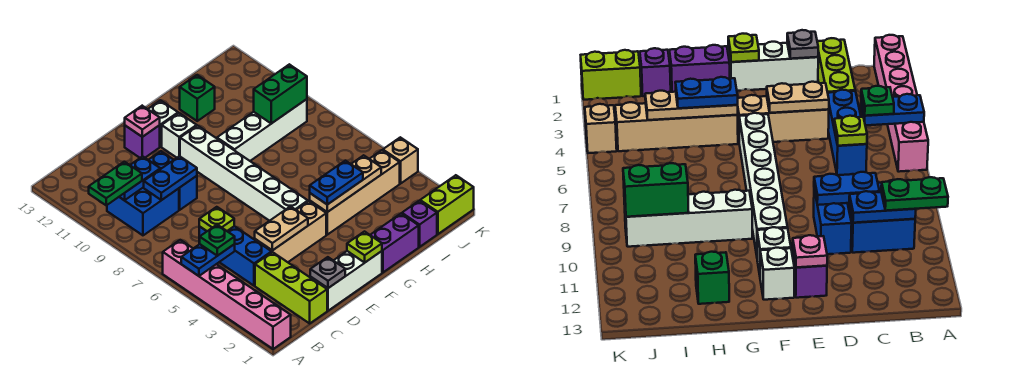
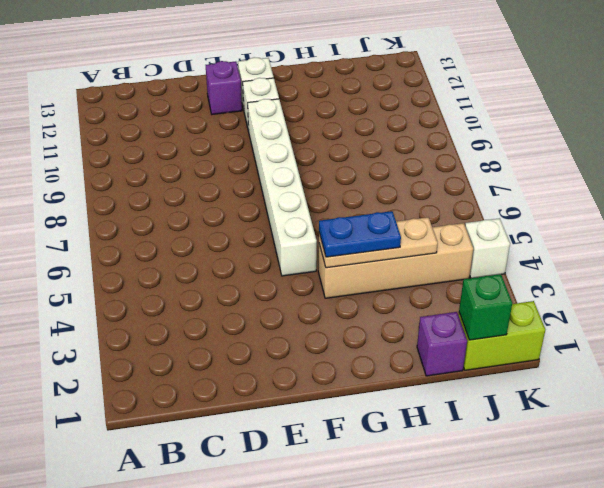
green brick J1 level 2 -> green brick H12 level 1
white brick K4 level 1 -> tan brick K4 level 1
none -> pink brick A1:A6 level 1
none -> blue brick B9:C10 level 1
none -> lime brick C1:C3 level 1
none -> blue brick C4:C6 level 1

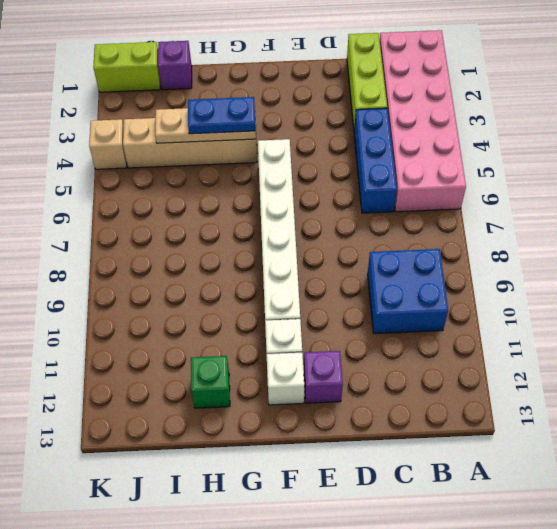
pink brick A1:B6 level 1 -> pink brick A1:A6 level 1
none -> white brick D1:F1 level 1
none -> tan brick D4:F4 level 1
none -> blue brick D9:D10 level 1
none -> purple brick G1:H1 level 1

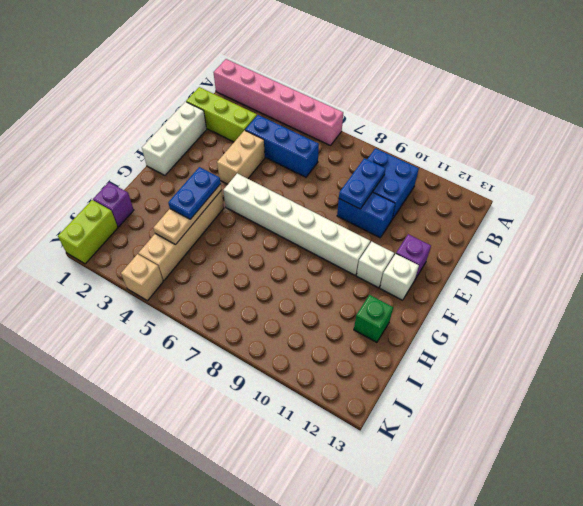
tan brick D4:E4 level 1 -> tan brick D4:F4 level 1
none -> purple brick G1:H1 level 1
none -> white brick G9:J9 level 1
none -> blue plate A5:B5 level 2
none -> blue plate B10:C10 level 2

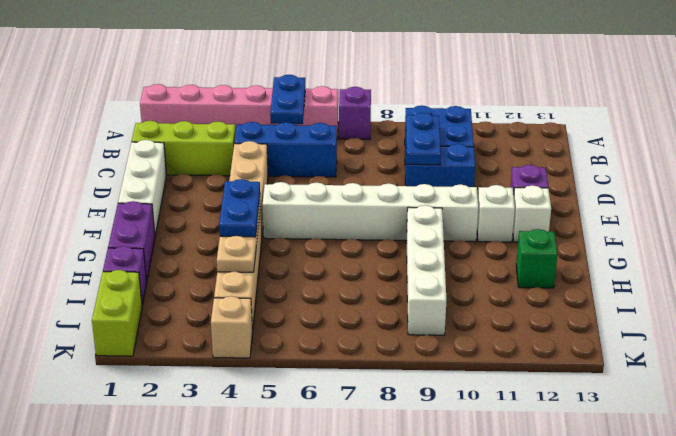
purple brick A7 level 1 -> none
none -> blue plate B10:C10 level 2
none -> lime plate C6 level 2
none -> grey plate D1 level 2
none -> tan plate D4:E4 level 2

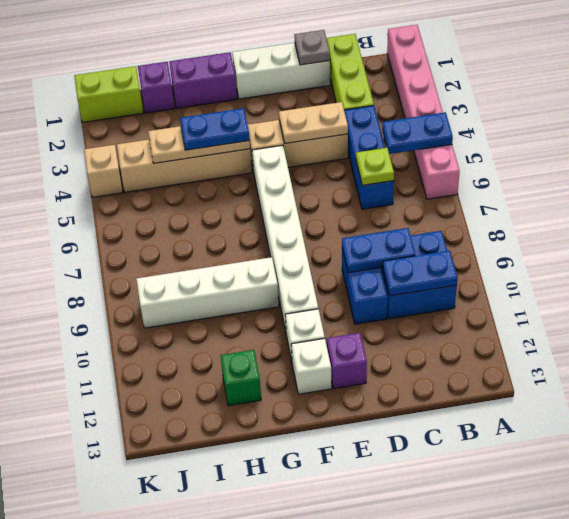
none -> pink plate E12 level 2
none -> lime plate F1 level 2
none -> green brick I9:J9 level 2
none -> green plate A10:B10 level 3

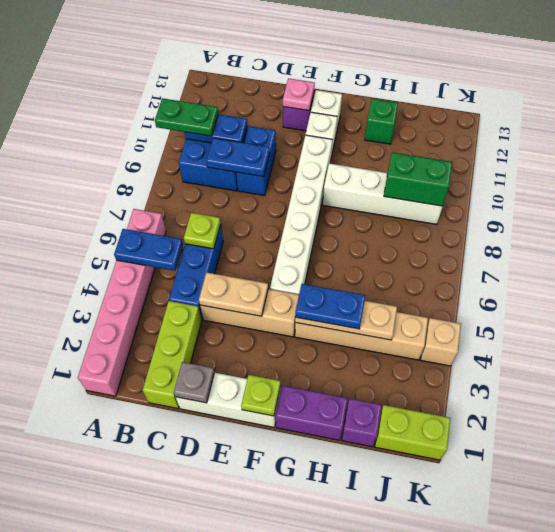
none -> green plate B5 level 3

